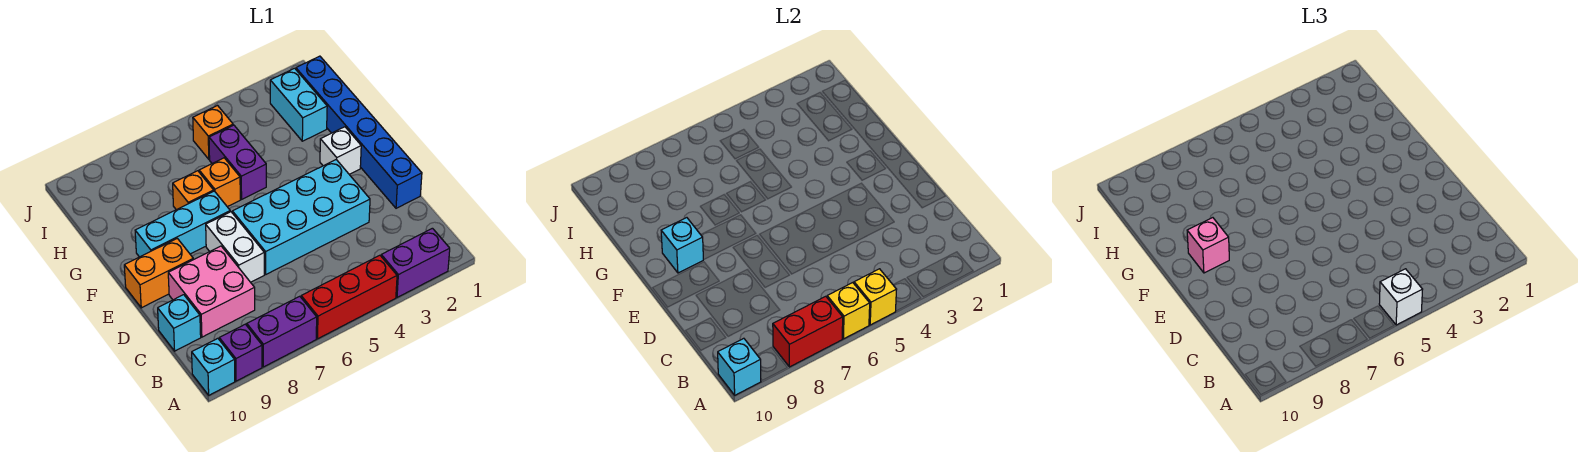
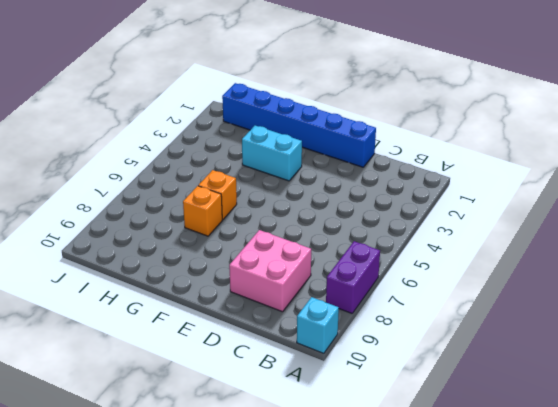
cyan brick F3:G3 level 1 -> cyan brick H2:I2 level 1
none -> purple brick A2:A3 level 1
none -> red brick A4:A6 level 1
none -> purple brick A9 level 1

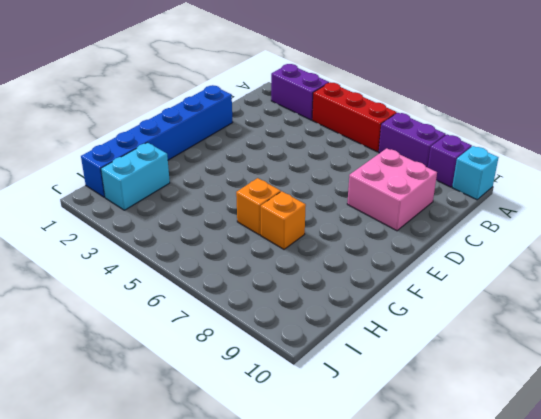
none -> cyan brick C10 level 1
none -> cyan brick D3:E6 level 1
none -> white brick D7:E7 level 1

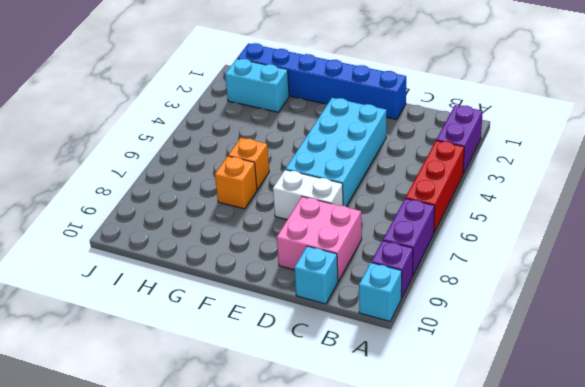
none -> orange brick E9:E10 level 1
none -> white brick F2 level 1
none -> cyan brick F7:F9 level 1

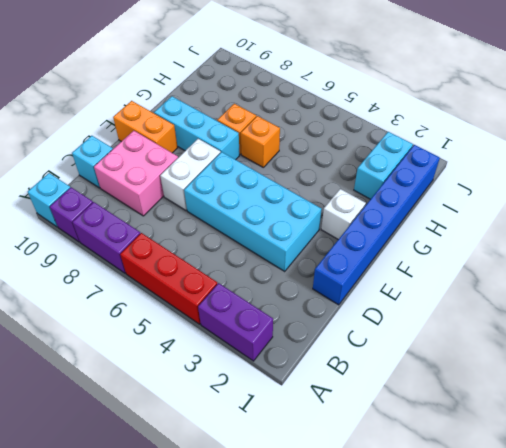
none -> purple brick G5:H5 level 1
none -> orange brick I5 level 1
none -> yellow brick A5 level 2

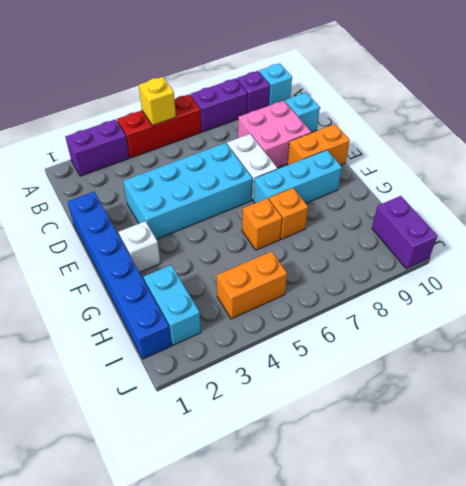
orange brick I4:I5 level 1 -> orange brick I5 level 1
purple brick I10:J10 level 1 -> purple brick G5:H5 level 1
none -> yellow brick A6 level 2
none -> red brick A7:A8 level 2
none -> cyan brick A10 level 2

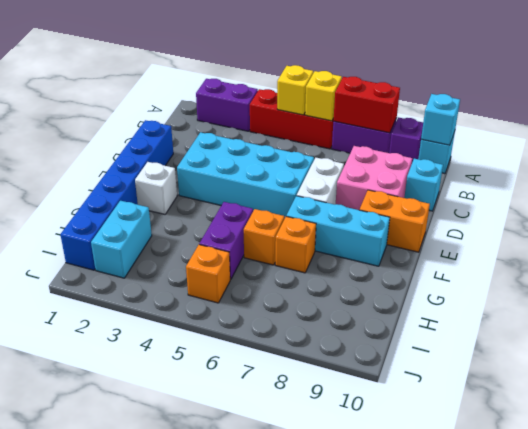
none -> cyan brick F9 level 2
none -> white brick A5 level 3
none -> pink brick F9 level 3

